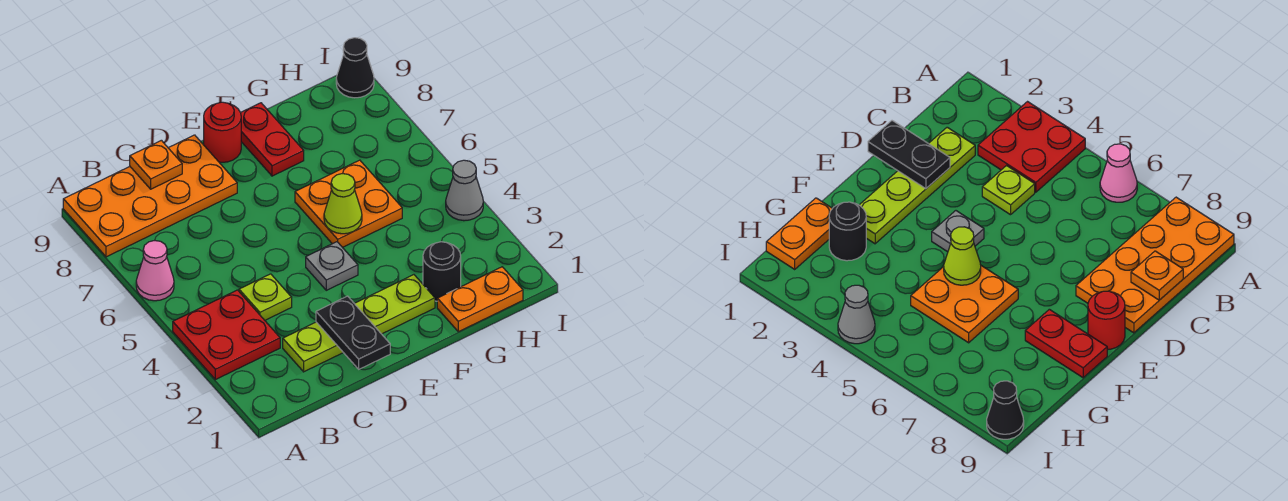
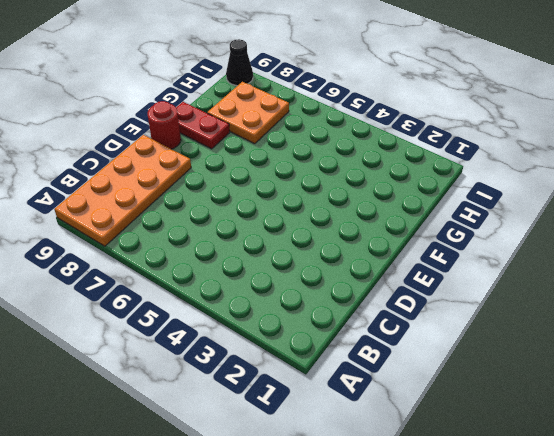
orange plate G7:H8 level 1 -> orange plate F5:G6 level 1
none -> red plate A3:B4 level 1
none -> pink cone A6 level 1
none -> lime plate C2:F2 level 1

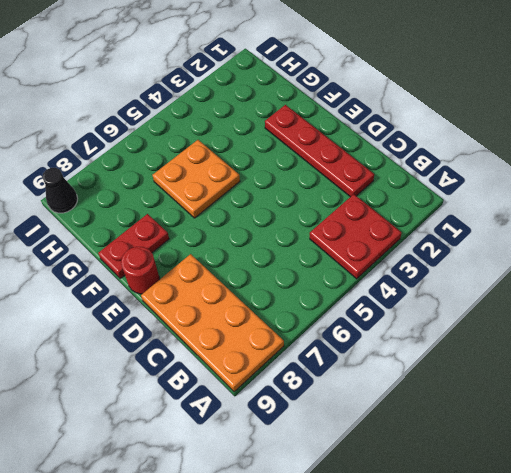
red plate C2:F2 level 1 -> lime plate C2:F2 level 1
none -> pink cone A6 level 1
none -> lime plate C4 level 1
none -> grey plate E4 level 1

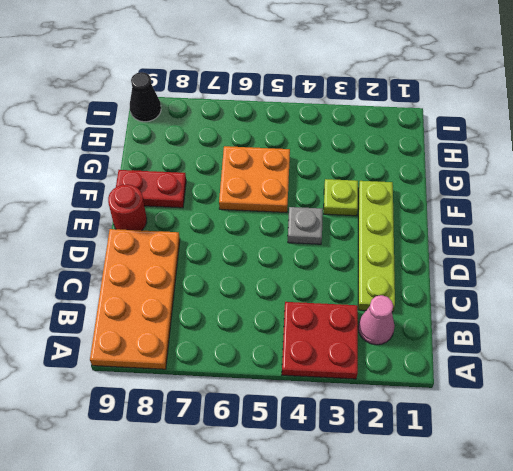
pink cone B2 level 1 -> pink cone A6 level 1
lime plate F3 level 1 -> lime plate C4 level 1
none -> orange plate G1:H1 level 1
none -> black round brick G2 level 1
none -> grey cone I4 level 1

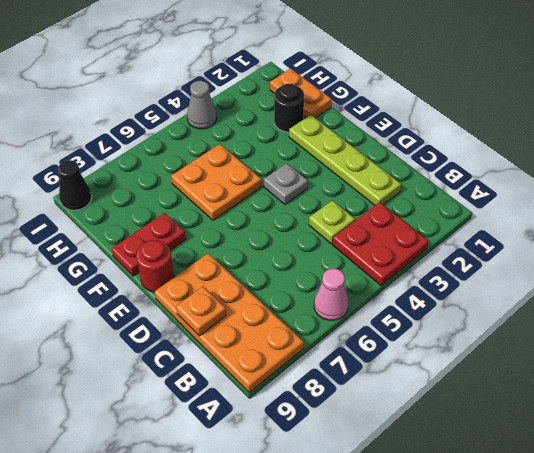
none -> black plate D1:D2 level 2
none -> lime cone F5 level 2

